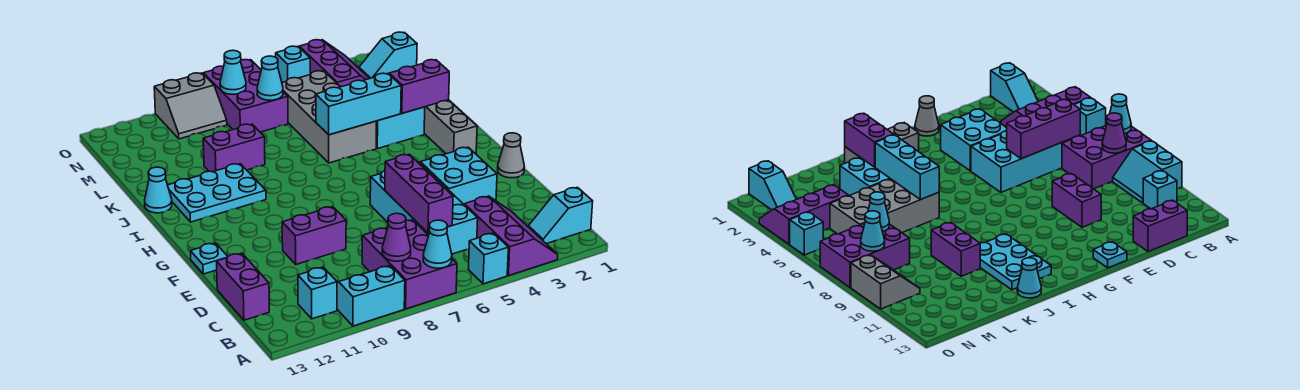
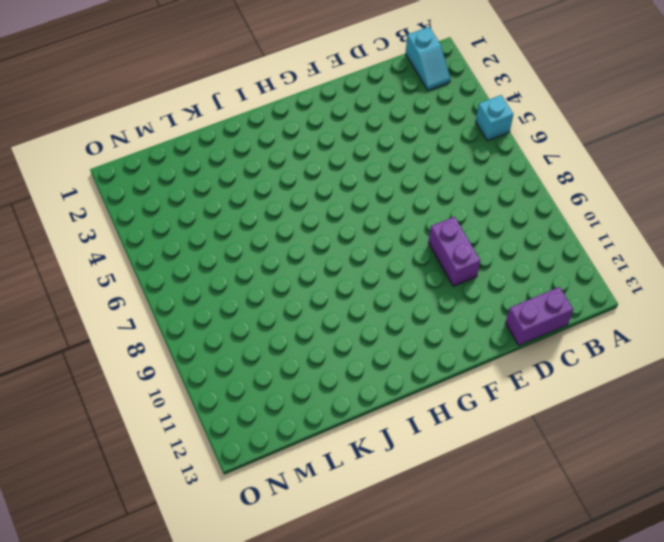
none -> purple slope A3:C4 level 1 top 4
none -> purple brick A7:C8 level 1
none -> cyan slope A9:B10 level 1 top A
none -> cyan brick B11 level 1

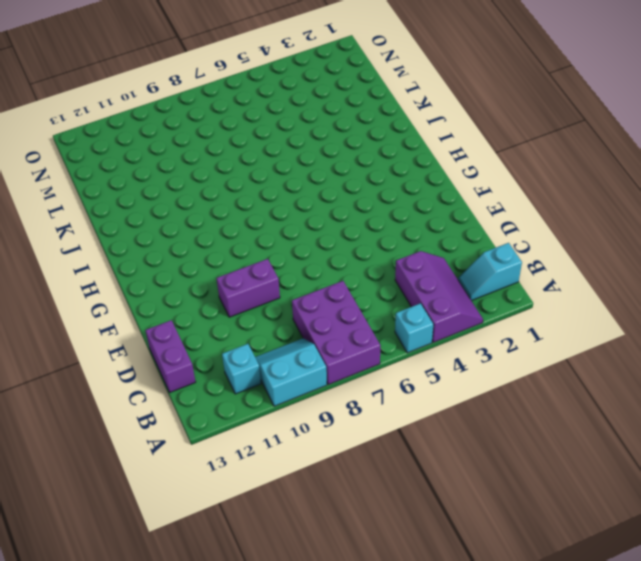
none -> cyan brick C5:F6 level 1
none -> cyan brick E3:F4 level 1
none -> grey cone F1 level 1
none -> cyan plate F13 level 1

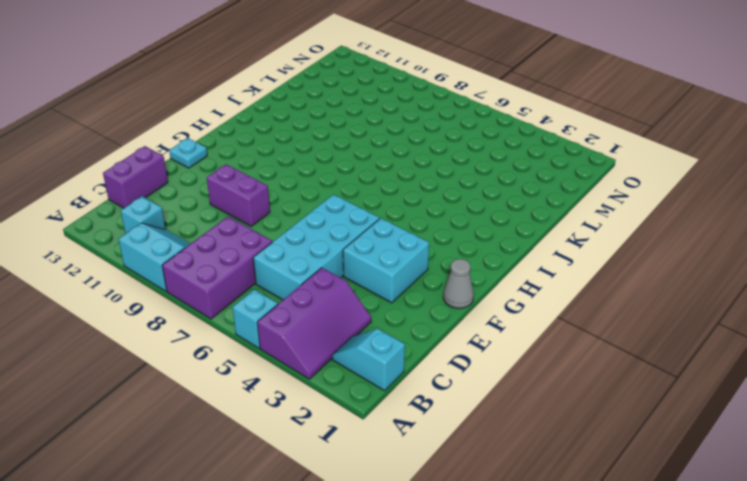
none -> grey brick H2:J2 level 1
none -> cyan plate I10:J12 level 1
none -> cyan brick J3:K4 level 1
none -> grey brick J5:M6 level 1

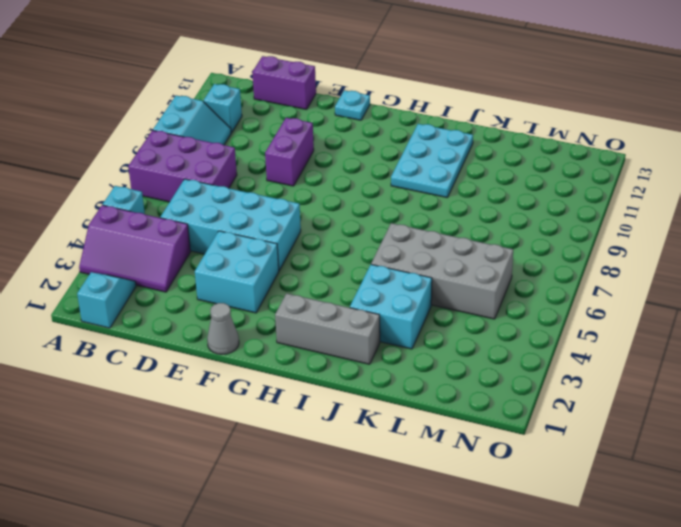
none -> cyan cone J13 level 1
none -> purple brick K9:K10 level 1
none -> purple slope M3:O4 level 1 top 4
none -> purple brick M7:O8 level 1

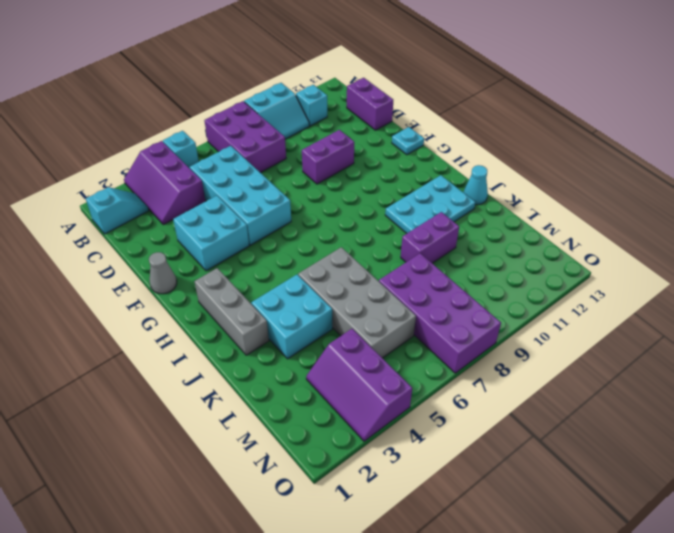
purple brick L7:O8 level 1 -> purple brick M7:O8 level 1
none -> cyan slope N1:N2 level 1 top 1
none -> grey slope N9:O10 level 1 top O
none -> cyan brick O5 level 1
none -> cyan cone A7 level 2

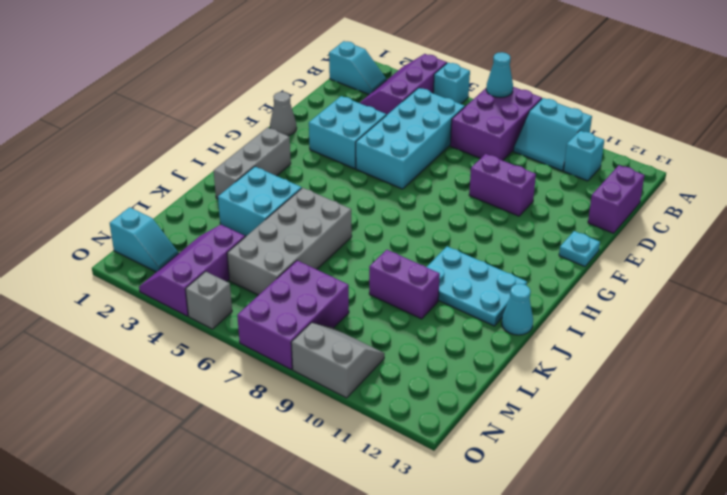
grey brick O5 level 1 -> cyan brick O5 level 1
none -> purple cone B8 level 2
none -> purple brick C6:E6 level 2
none -> purple brick J2:J3 level 2
none -> cyan brick J4:J6 level 2

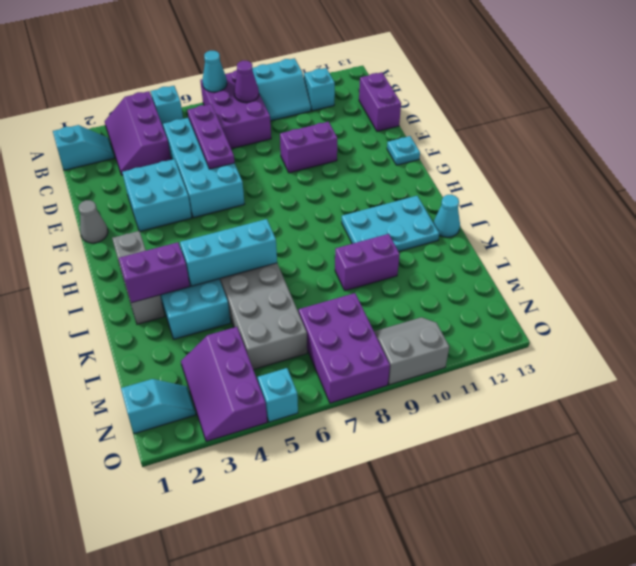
purple plate C6:E6 level 2 -> purple brick C6:E6 level 2
none -> cyan cone M7 level 2
none -> cyan cone N8 level 2

